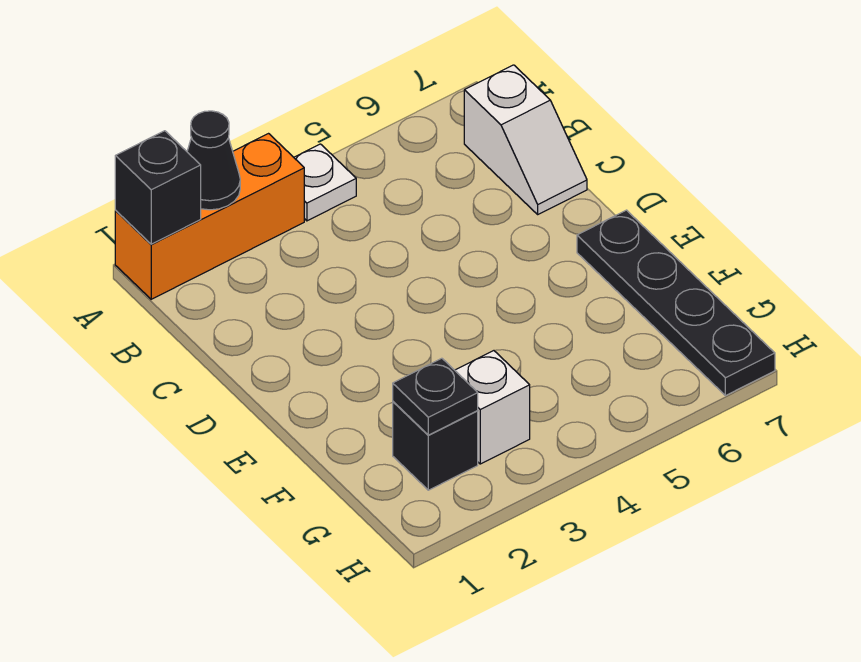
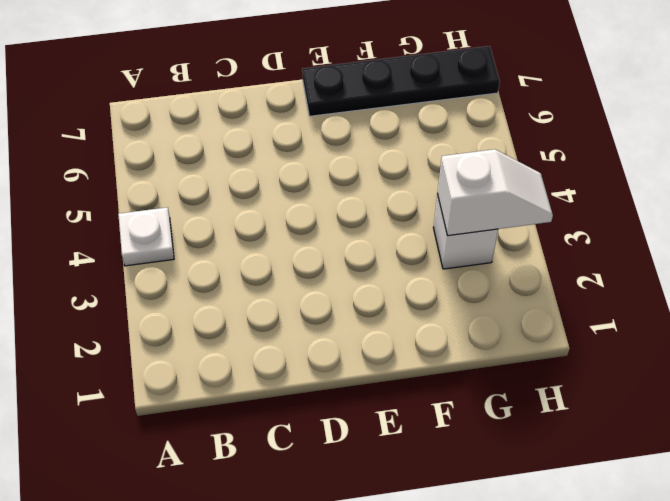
white slope G3:H3 level 2 top G -> white slope B7:C7 level 1 top B
none -> orange brick A1:A3 level 1
none -> black brick G2 level 1

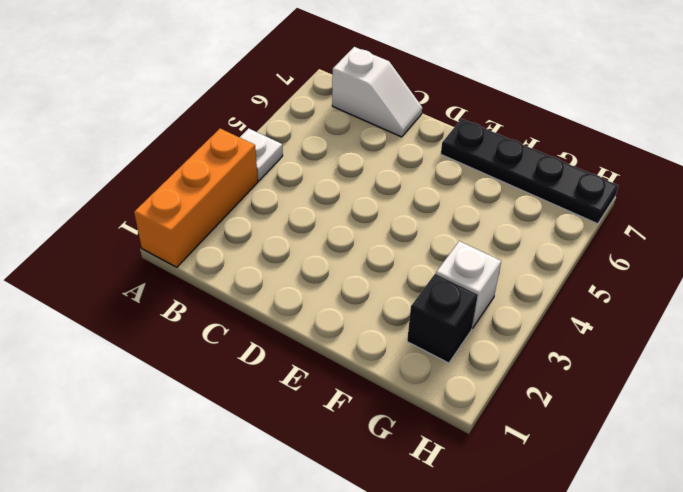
none -> black brick A1 level 2
none -> black cone A2 level 2

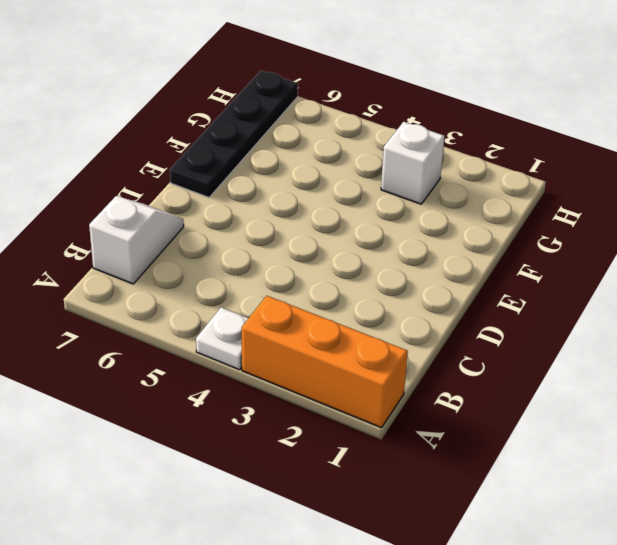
none -> black brick G2 level 1
none -> black brick A1 level 2

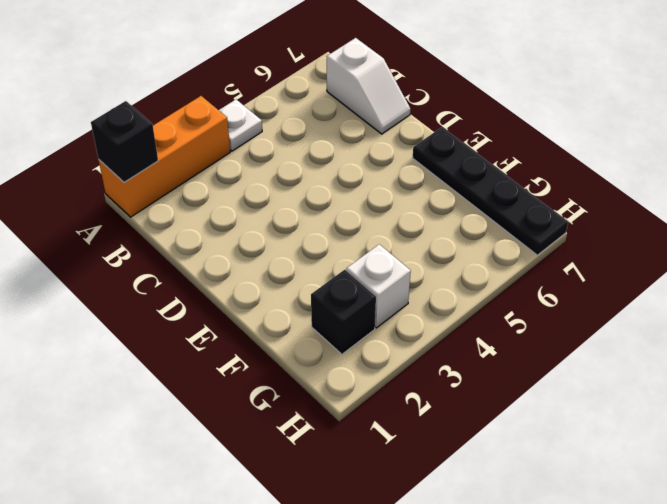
none -> black cone A2 level 2
none -> black plate G2 level 2

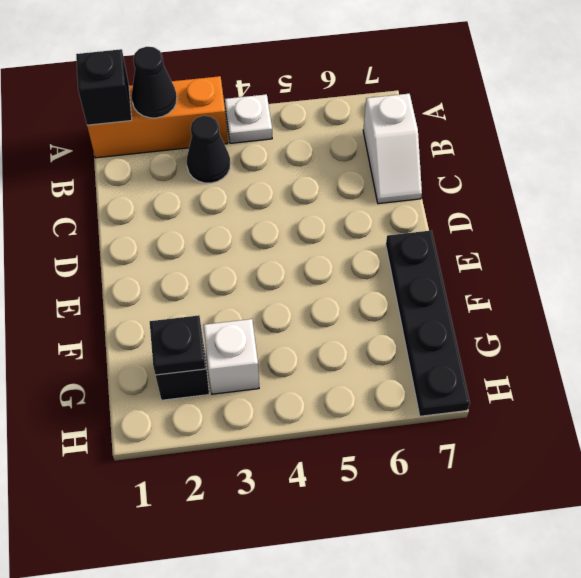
black cone B3 level 1 -> none

